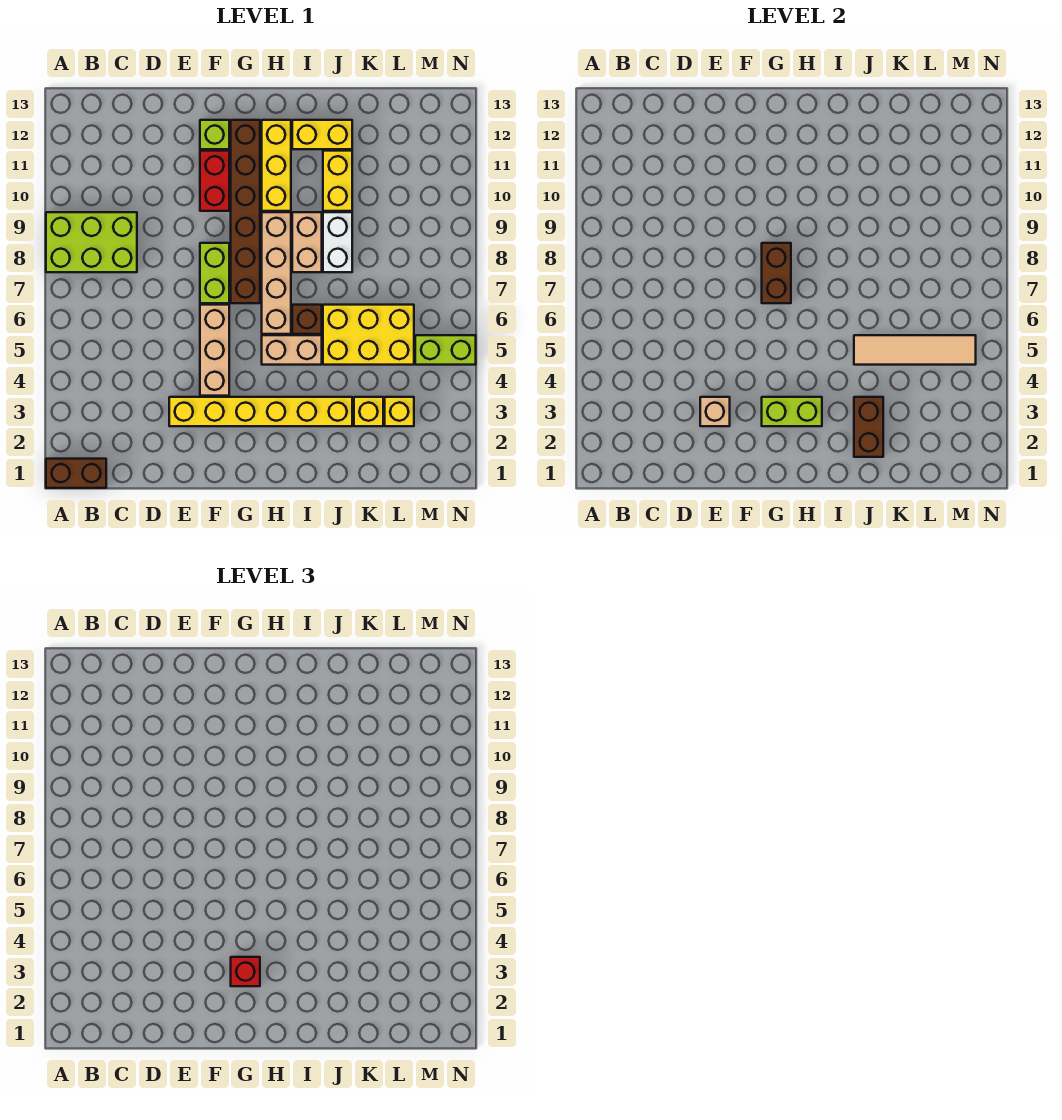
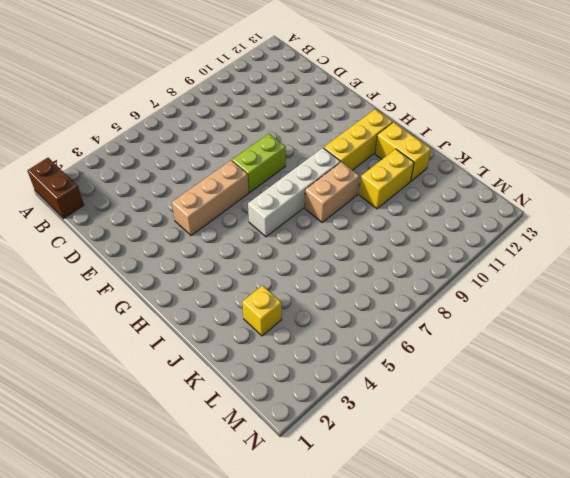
white brick H6:H9 level 1 -> tan brick H6:H9 level 1
none -> lime brick A8:C9 level 1
none -> yellow brick E3:J3 level 1
none -> red brick F10:F11 level 1

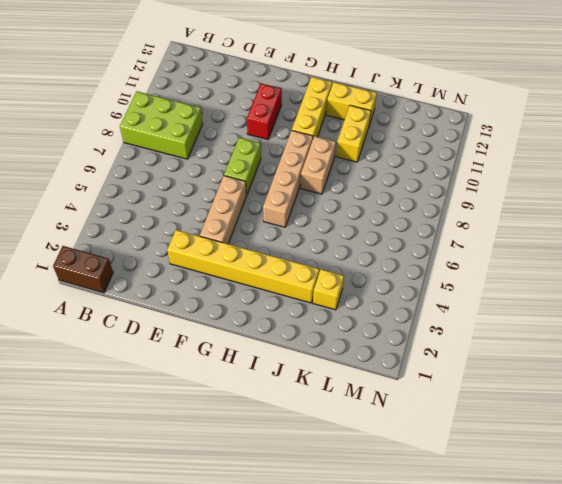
none -> lime brick F12 level 1
none -> brown brick G7:G12 level 1
none -> tan brick H5:I5 level 1

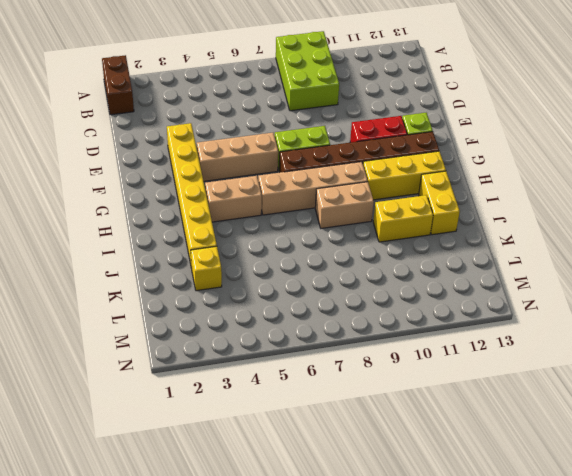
tan brick H4:H5 level 1 -> tan brick H5:I5 level 1
none -> brown brick I6 level 1
none -> yellow brick J5:L6 level 1
none -> white brick J8:J9 level 1

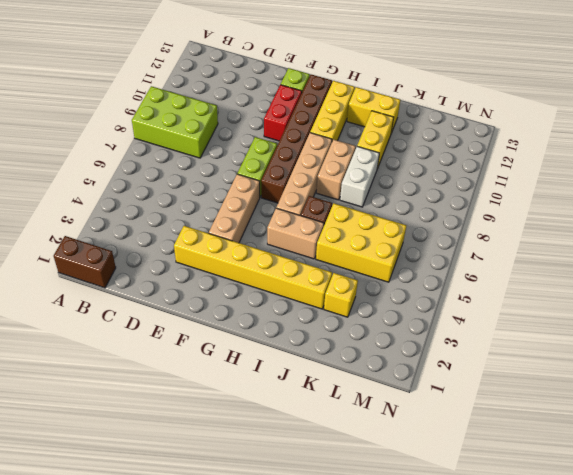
none -> yellow brick L3 level 1
none -> lime brick M5:N5 level 1
none -> tan brick E3 level 2

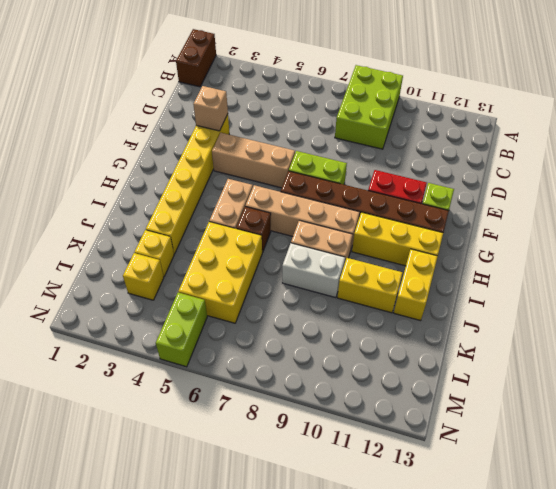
none -> lime brick G3:H3 level 2
none -> brown brick G7:G8 level 2
none -> brown brick J2:J3 level 2

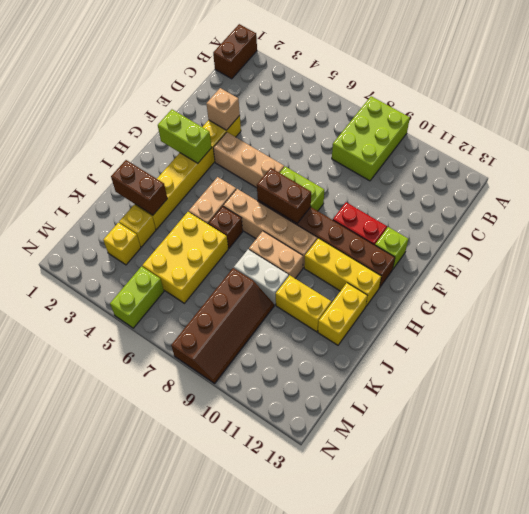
lime brick G2:G3 level 2 -> lime brick G3:H3 level 2
brown slope K8:N9 level 1 top 8 -> none
none -> tan tile J5:M5 level 2
none -> red brick G3 level 3

